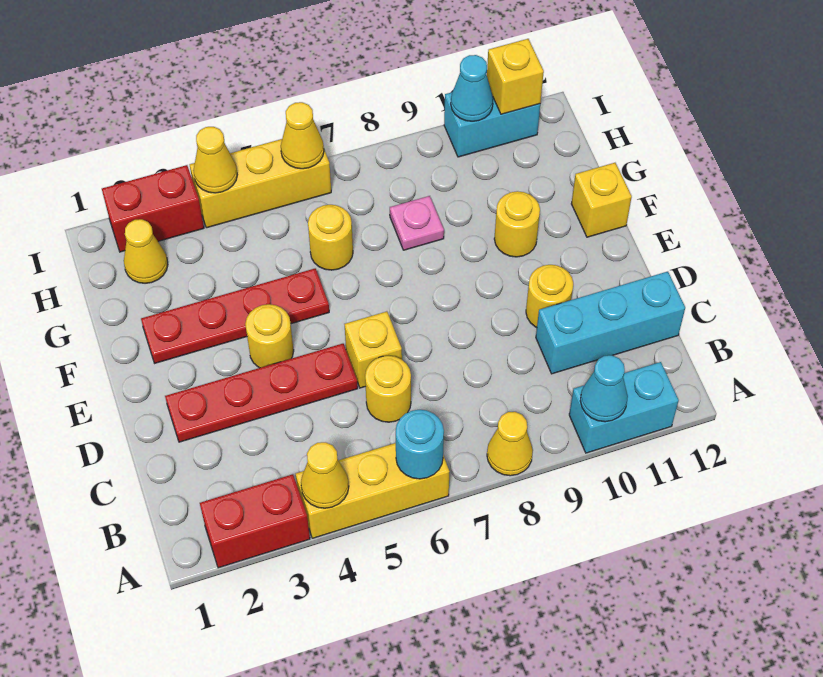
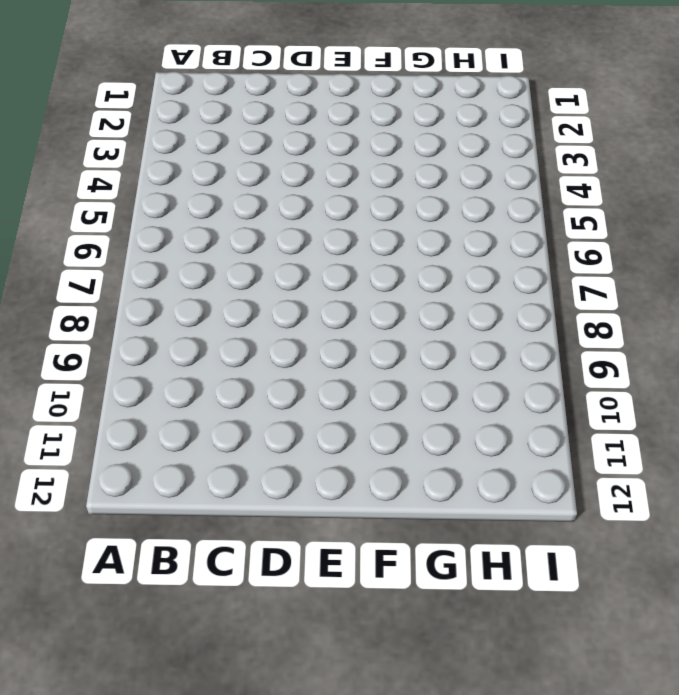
none -> red brick A2:A3 level 1
none -> yellow brick A4:A6 level 1
none -> yellow cone A8 level 1

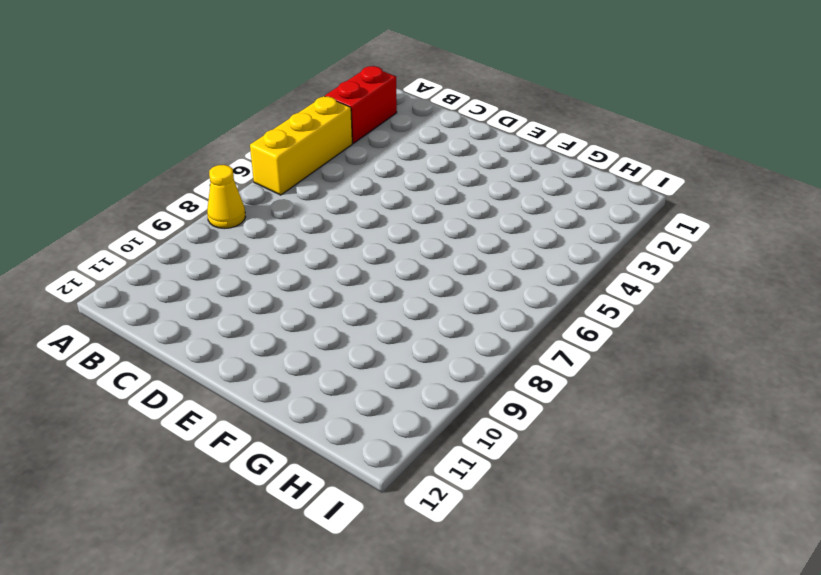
none -> cyan brick A10:A11 level 1
none -> yellow round brick C6 level 1
none -> cyan brick C10:C12 level 1

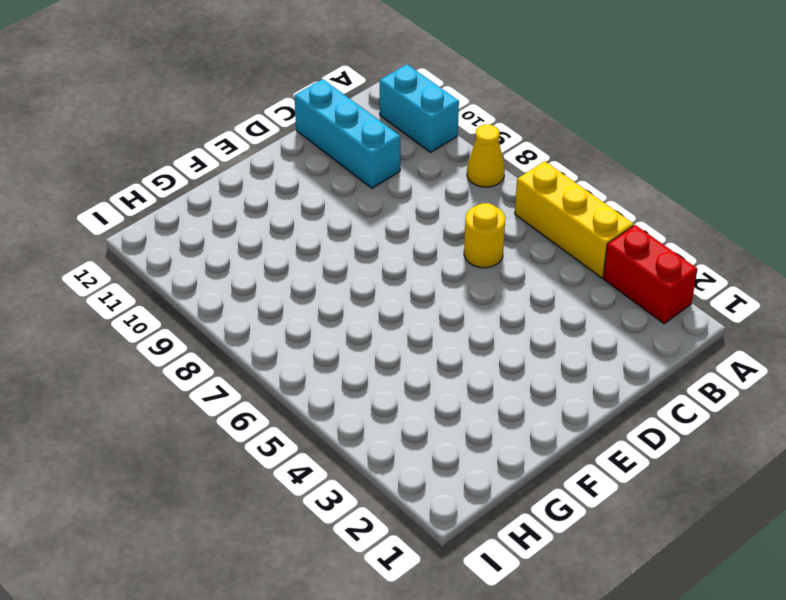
none -> red plate D2:D5 level 1
none -> yellow brick D6 level 1
none -> yellow round brick D10 level 1

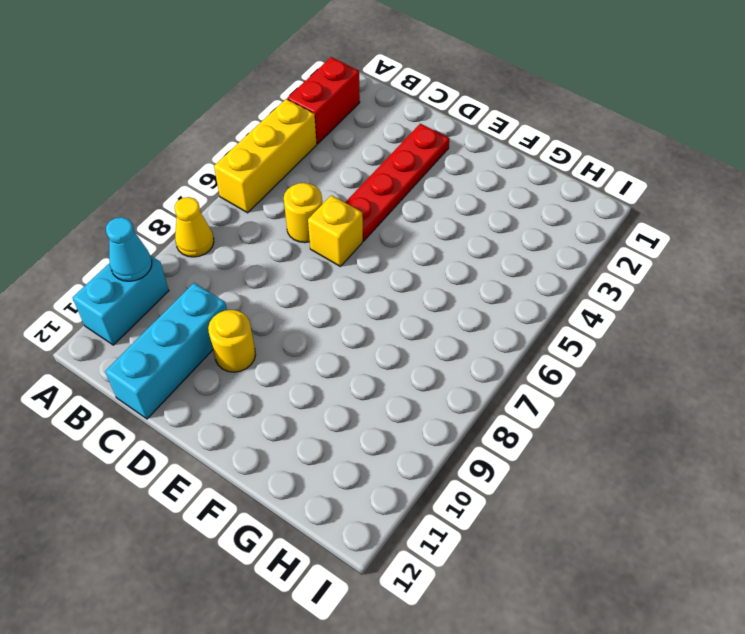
none -> yellow round brick E4 level 1
none -> red plate F2:F5 level 1
none -> yellow round brick F10 level 1

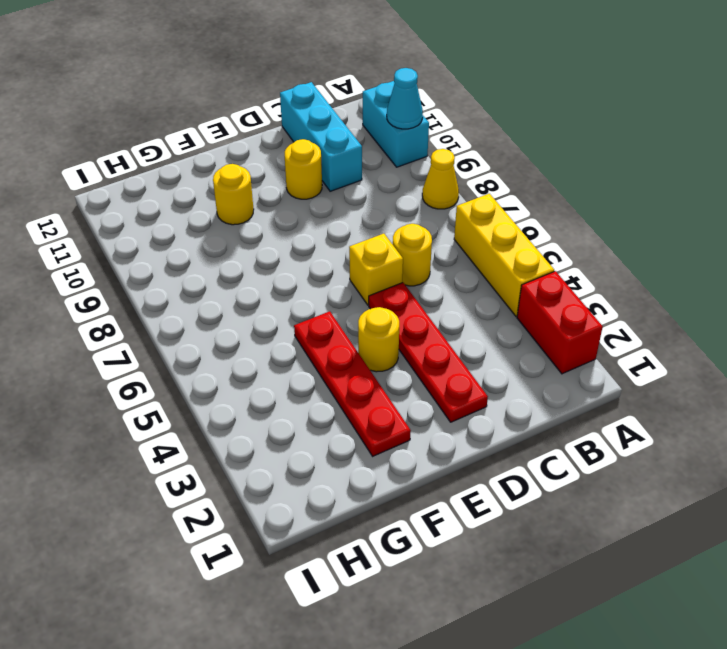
none -> yellow brick F12 level 1
none -> yellow round brick G6 level 1
none -> pink plate G8 level 1

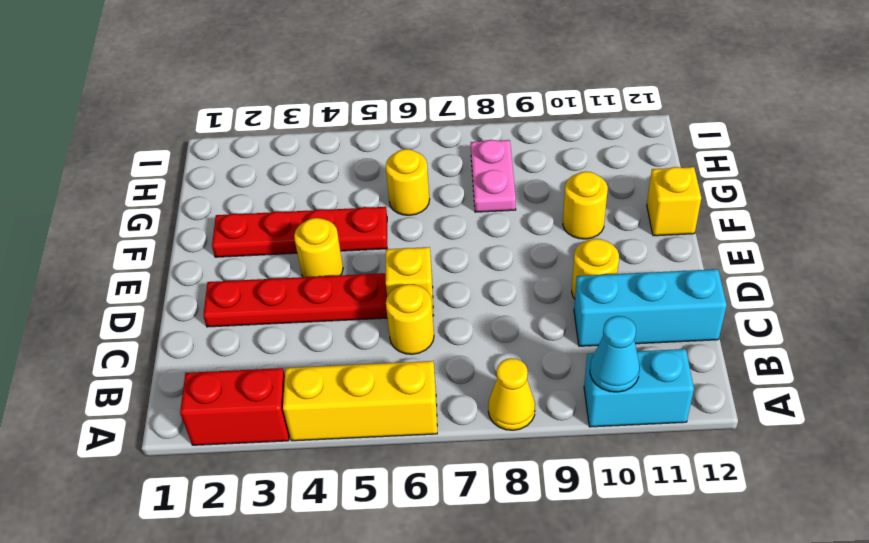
pink plate G8:H8 level 1 -> pink plate G8 level 1
none -> yellow cone H2 level 1
none -> red brick I2:I3 level 1
none -> yellow brick I4:I6 level 1

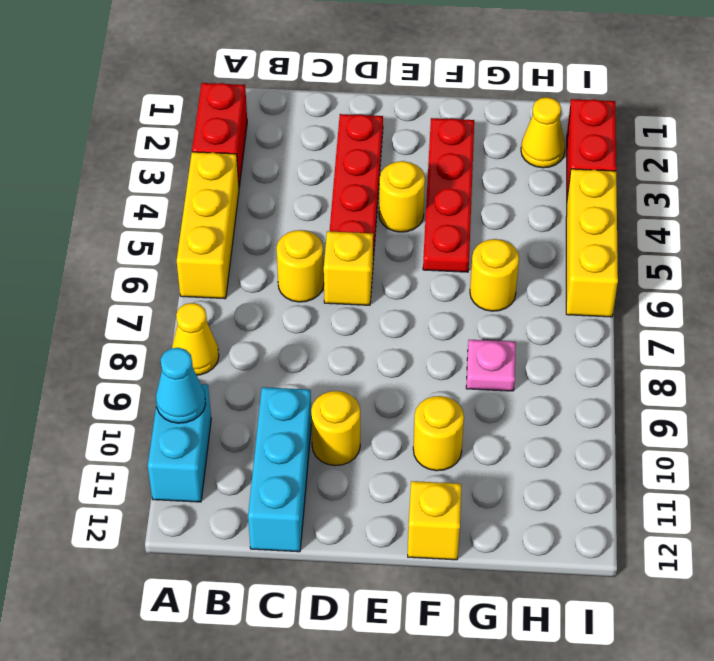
none -> cyan brick I10:I11 level 1
none -> yellow cone A4 level 2
none -> cyan round brick A6 level 2

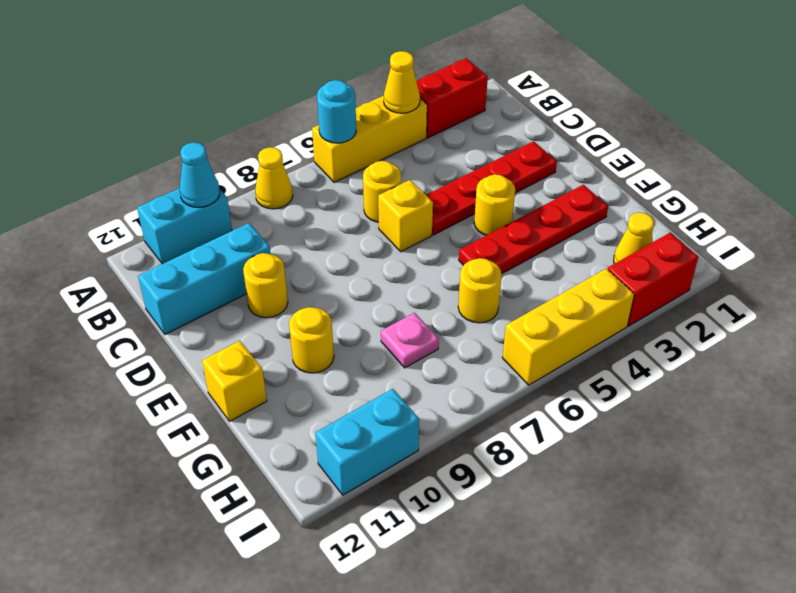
none -> yellow cone I4 level 2
none -> yellow cone I6 level 2
none -> cyan cone I10 level 2

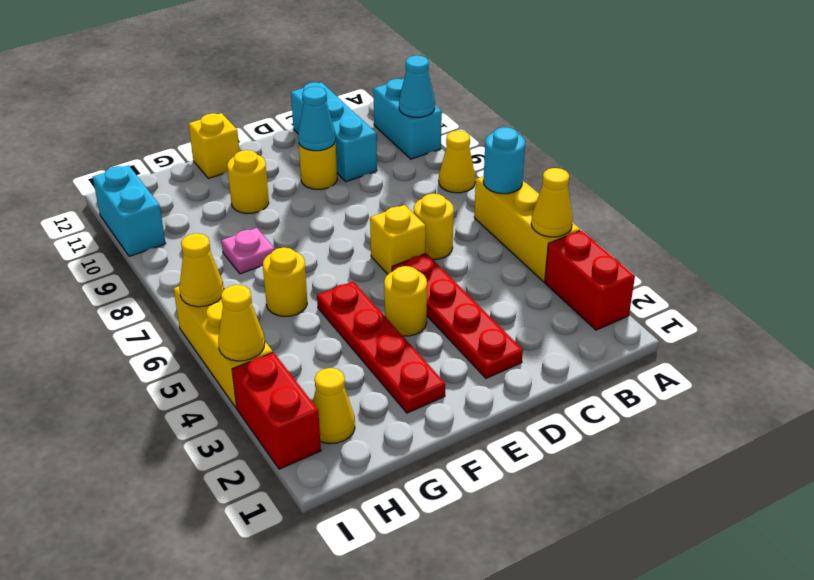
cyan cone D10 level 2 -> cyan cone I10 level 2
none -> yellow brick I11 level 2

